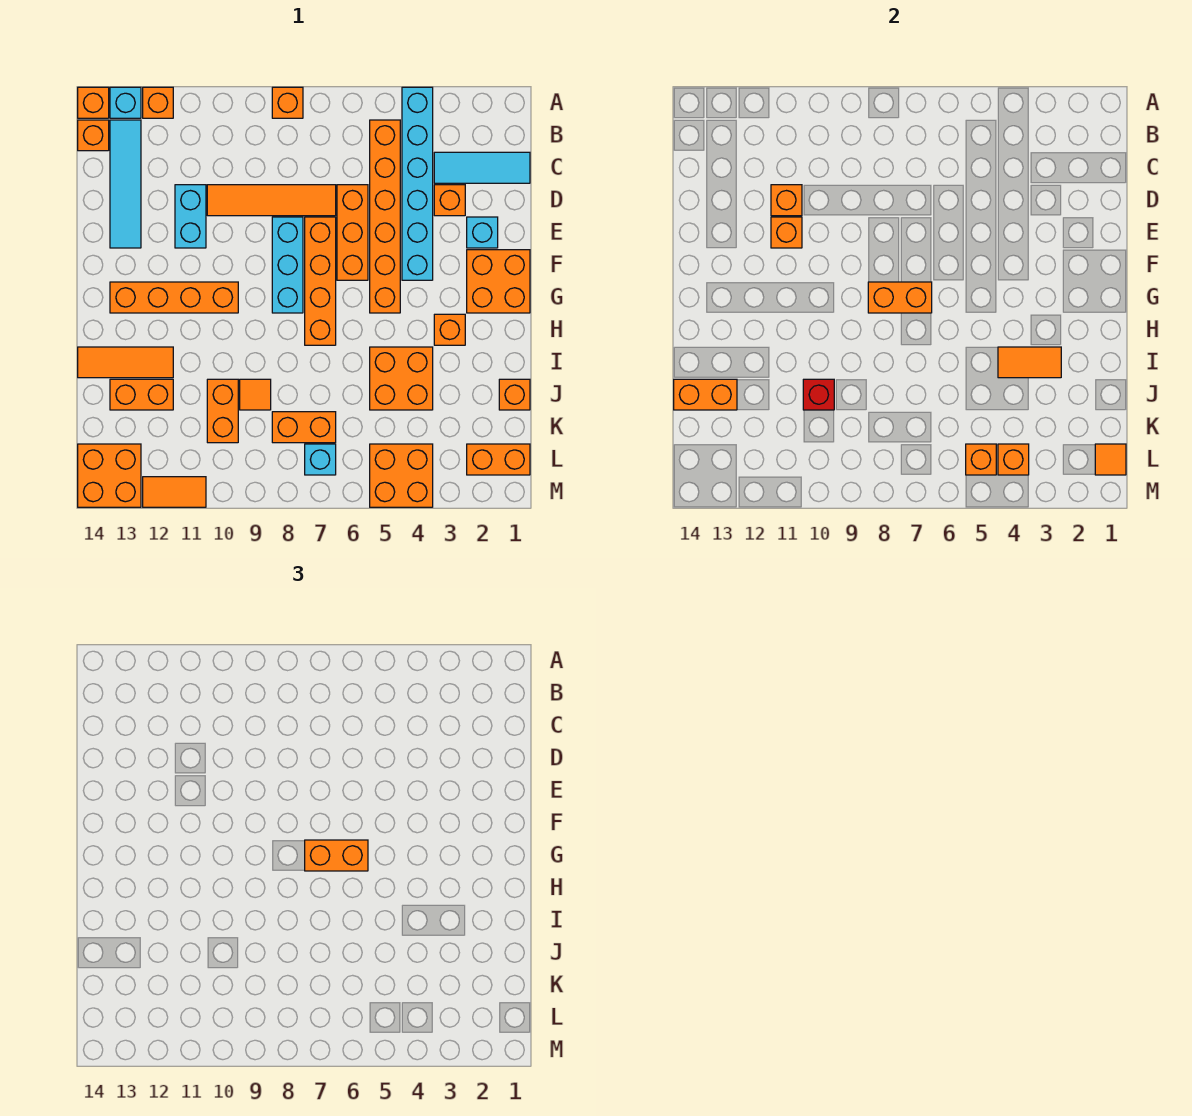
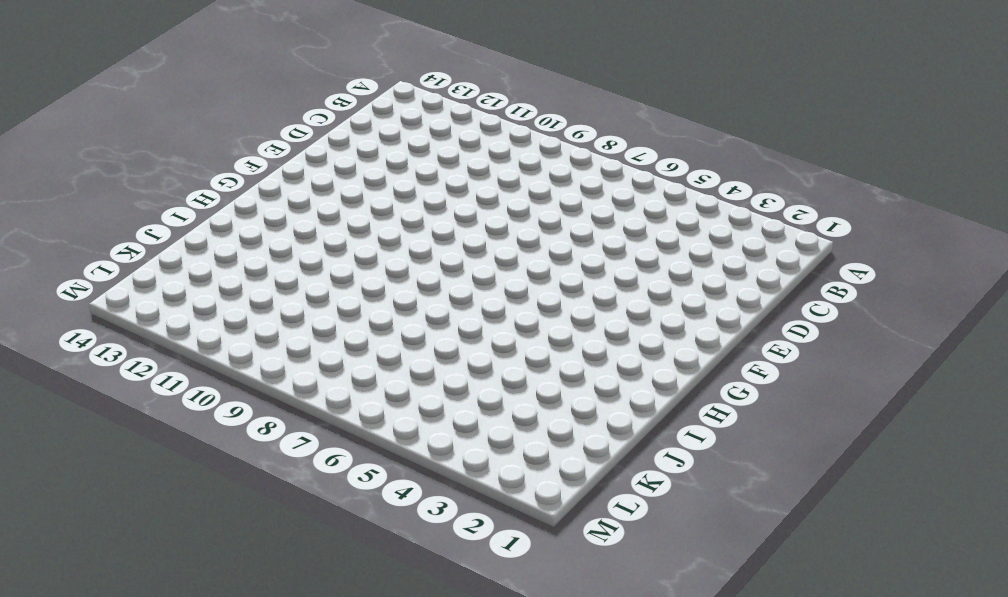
none -> cyan brick A4:F4 level 1
none -> orange brick A8 level 1
none -> orange brick A12 level 1
none -> cyan brick A13 level 1

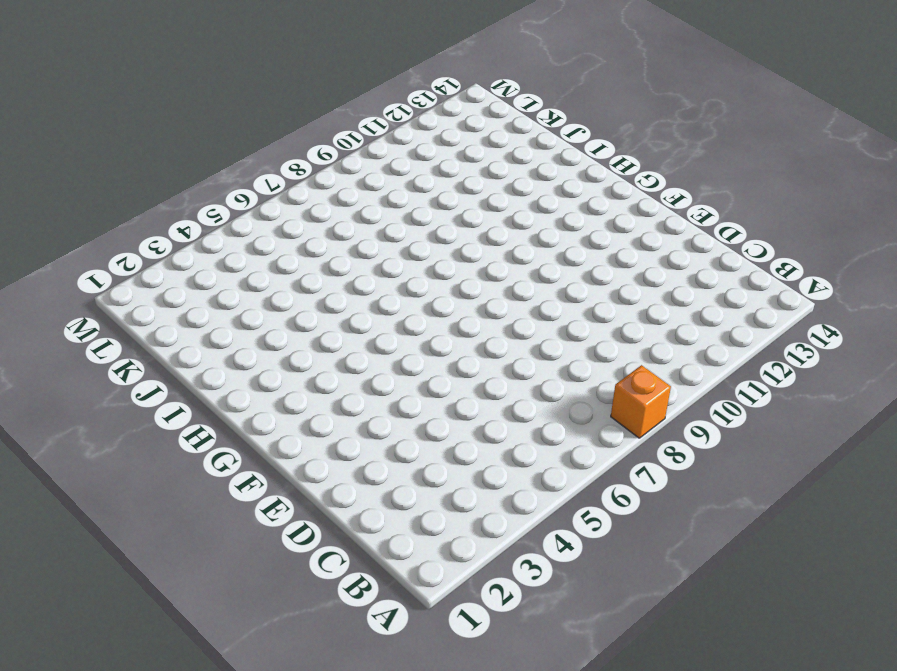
none -> cyan brick A4:F4 level 1
none -> orange brick A12 level 1
none -> cyan brick A13 level 1
none -> orange brick A14 level 1

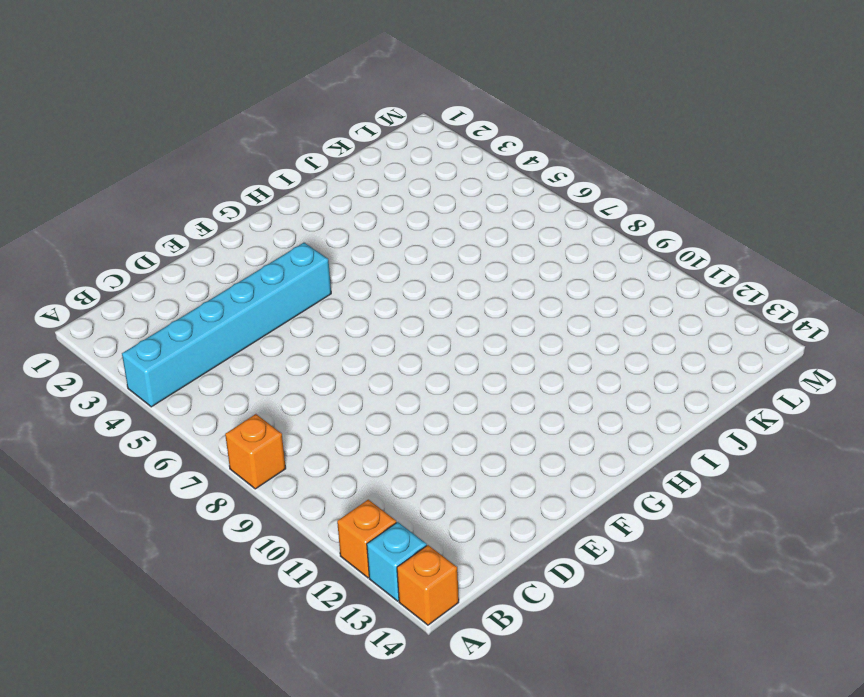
none -> orange brick B5:G5 level 1
none -> cyan tile B13:E13 level 1
none -> orange brick B14 level 1
none -> cyan tile C1:C3 level 1

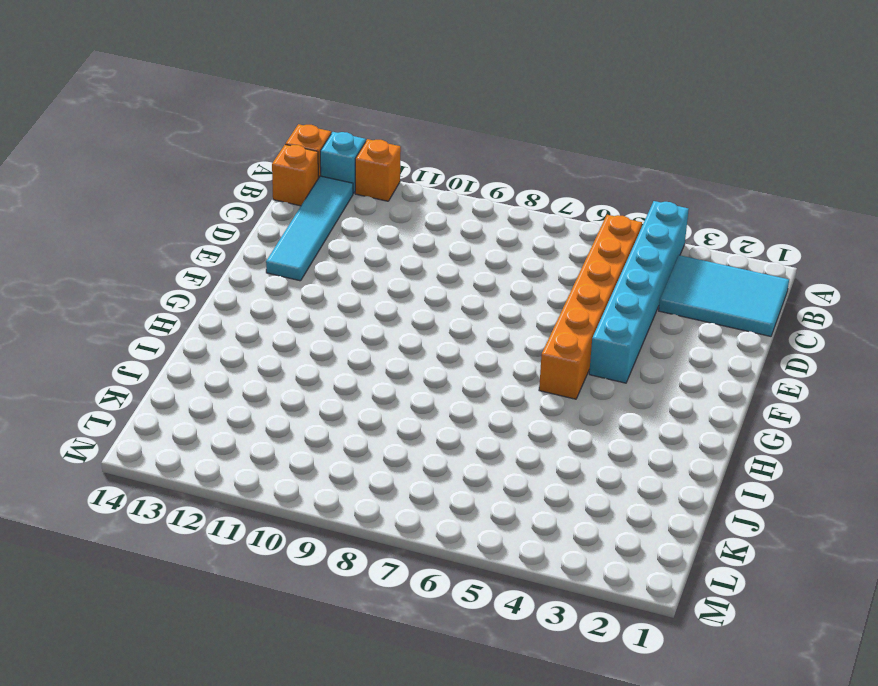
cyan tile B1:C3 level 1 -> cyan tile C1:C3 level 1
none -> orange brick A8 level 1
none -> orange brick D3 level 1
none -> orange brick D6:F6 level 1
none -> orange tile D7:D10 level 1

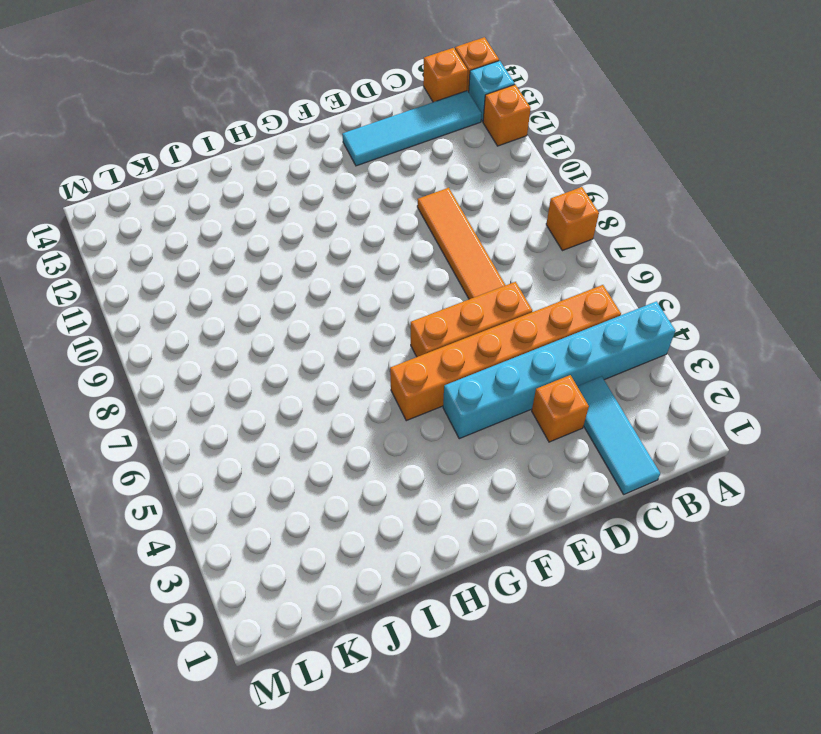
none -> cyan brick D11:E11 level 1
none -> cyan brick E2 level 1
none -> orange brick E7:H7 level 1
none -> cyan brick E8:G8 level 1

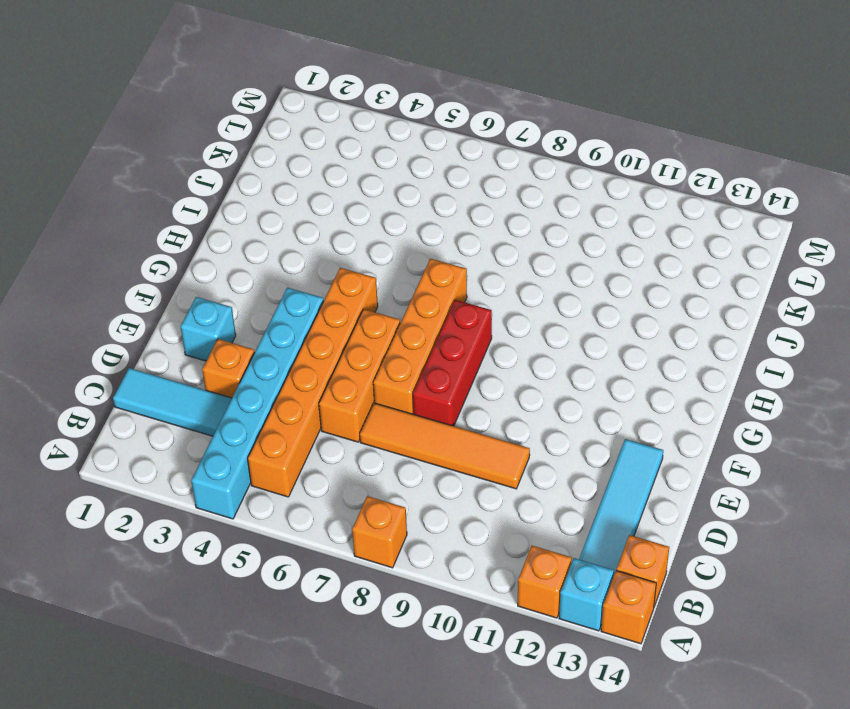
red brick E8:G8 level 1 -> cyan brick E8:G8 level 1
none -> cyan brick D11:E11 level 1
none -> orange brick F1:G2 level 1
none -> orange brick G10:G13 level 1
none -> orange brick H3 level 1

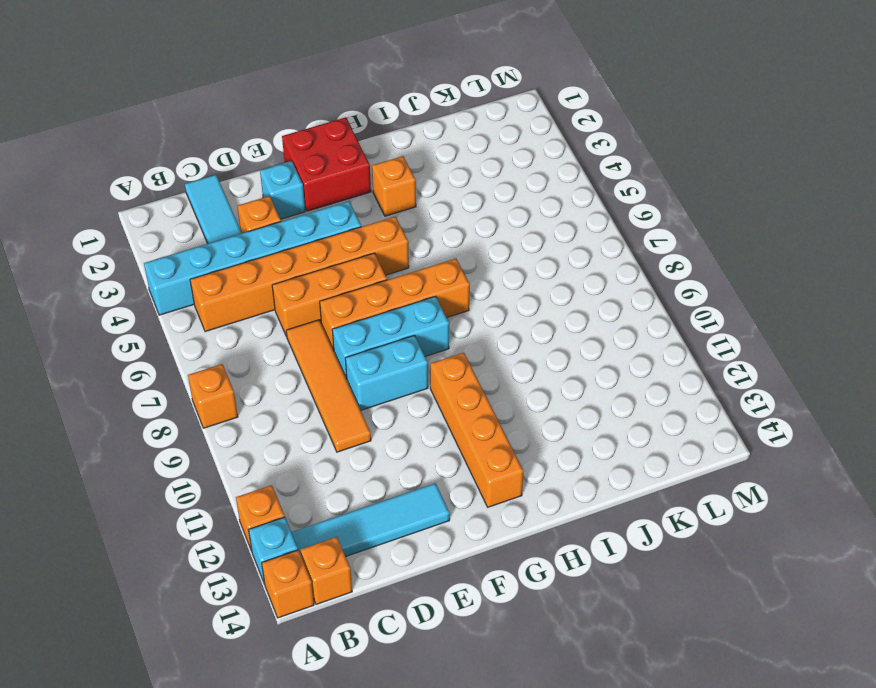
cyan brick E9:F9 level 1 -> cyan brick D11:E11 level 1
red brick F1:G2 level 1 -> orange brick F1:G2 level 1
none -> orange brick I4:J5 level 1
none -> orange tile I12:I14 level 1
none -> orange brick J1 level 1
none -> orange tile J9 level 1

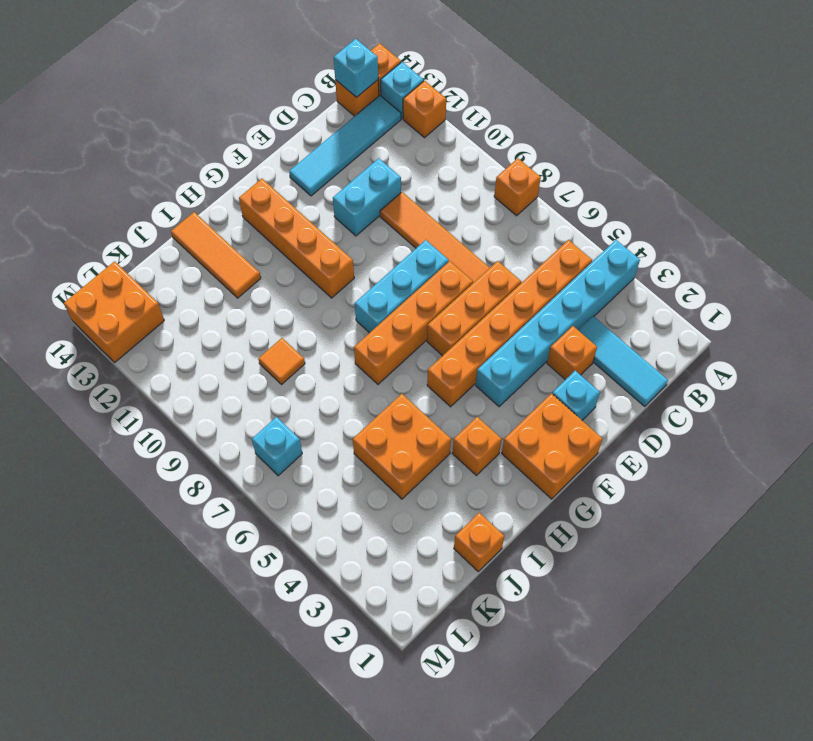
cyan brick B14 level 2 -> none
none -> orange brick J10:K10 level 1
none -> orange brick J12:J13 level 1
none -> orange brick K7:K8 level 1
none -> orange brick L1:L2 level 1

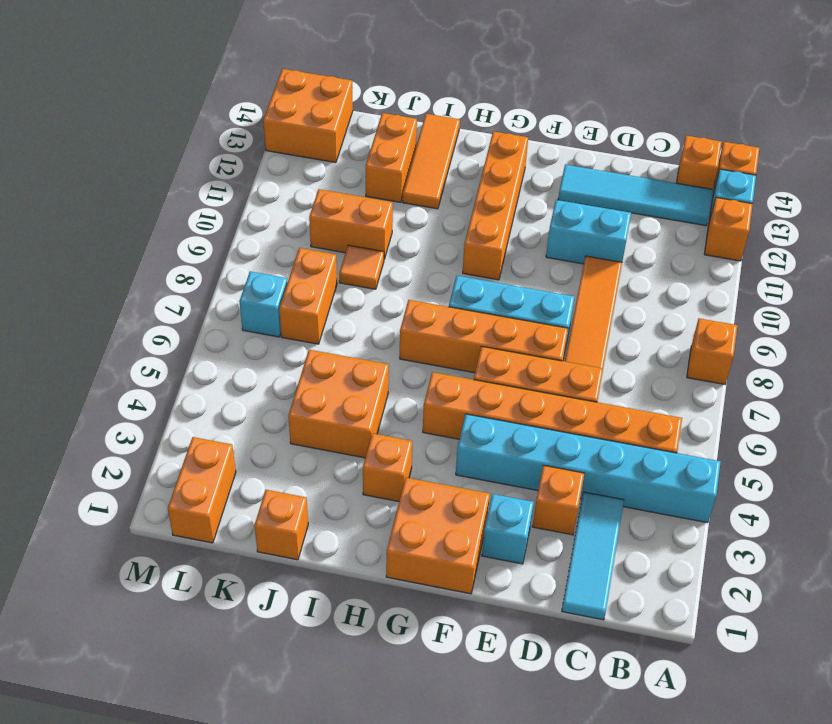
none -> orange brick L4:M5 level 1
none -> orange tile M11:M12 level 1
none -> orange brick D11 level 2
none -> orange brick E11 level 2

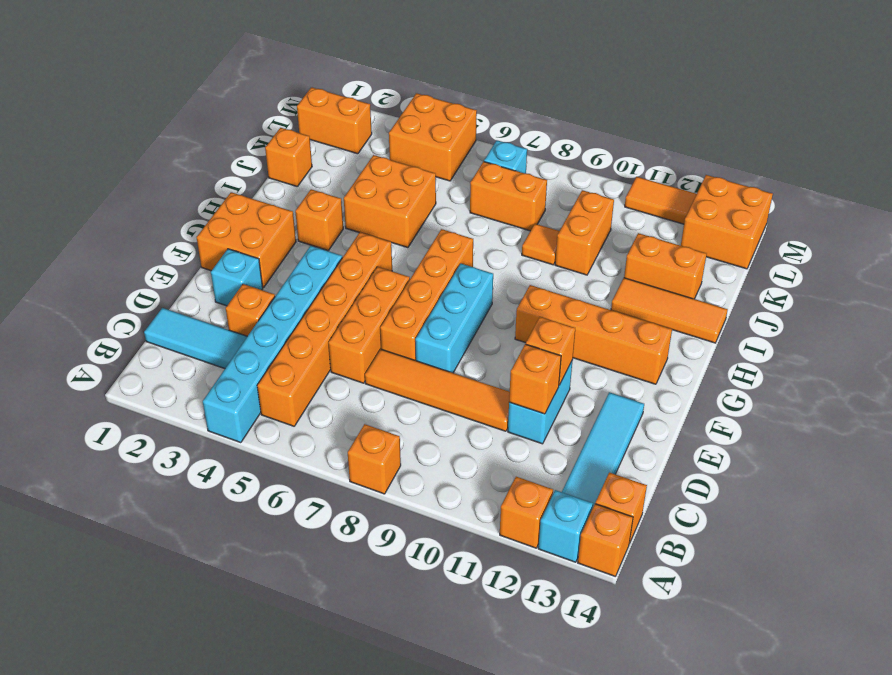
none -> orange brick G7:G8 level 2
none -> orange tile I3:I4 level 2
none -> red brick J10 level 2
none -> orange brick J13:J14 level 2

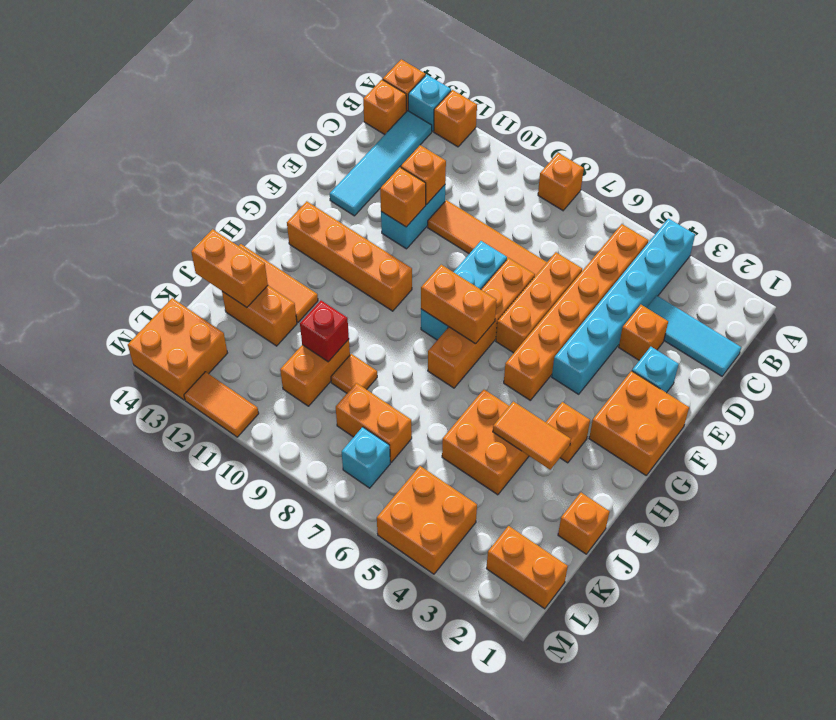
none -> orange tile L1 level 2
none -> orange brick L4 level 2
none -> orange brick L5 level 2
none -> orange brick G6:G7 level 3

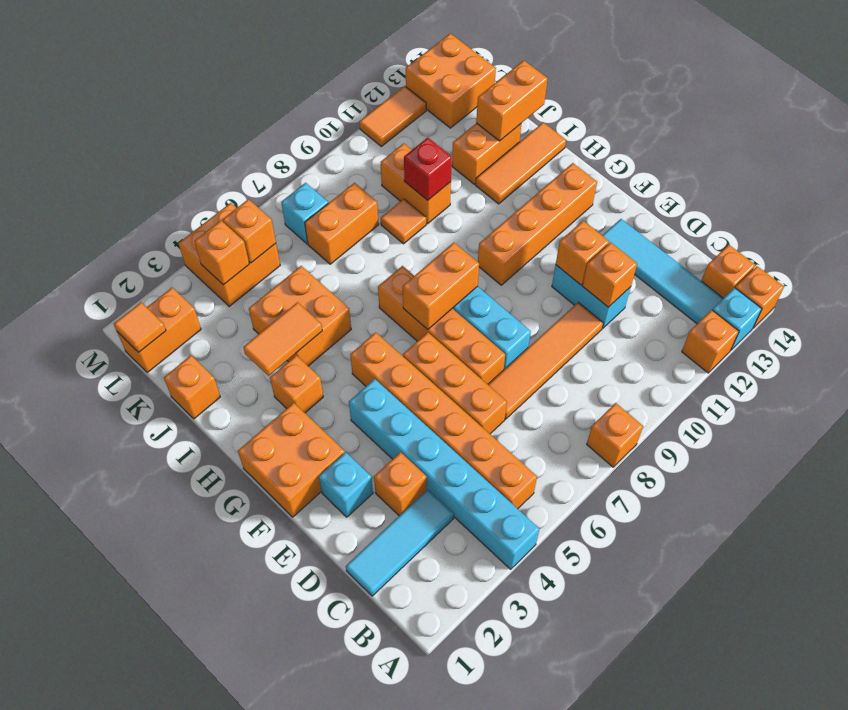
none -> orange brick G6:G7 level 3

